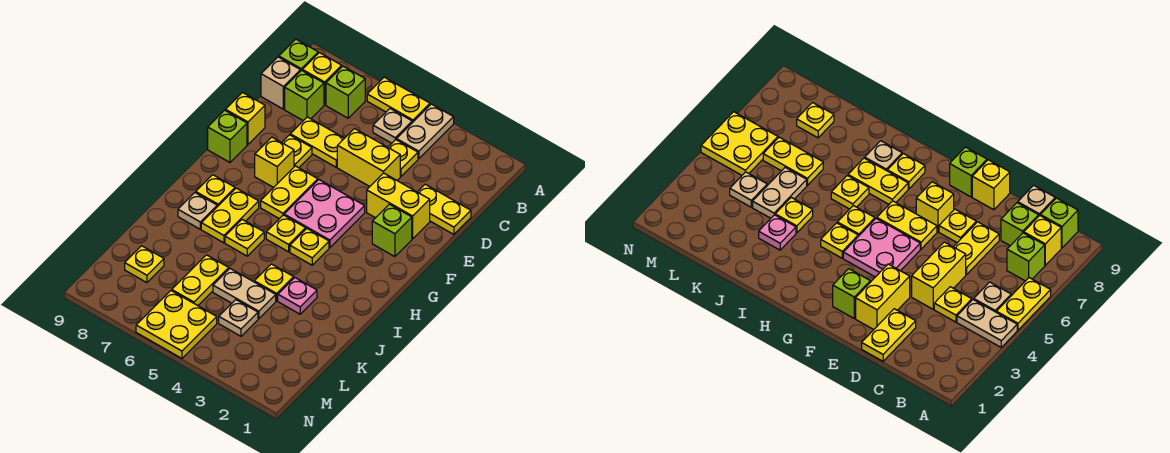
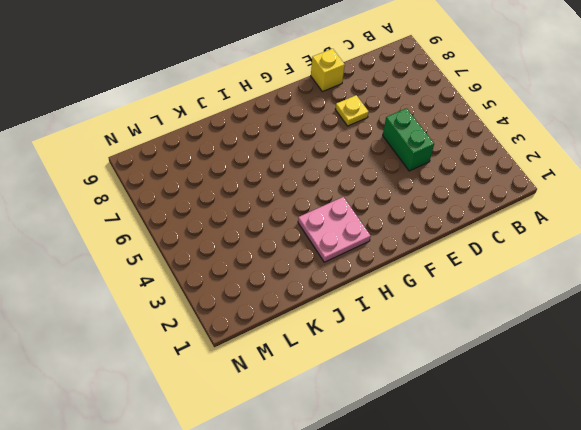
green brick D4:D5 level 1 -> yellow brick D4:D5 level 1
pink plate H2:I3 level 1 -> pink plate F4:G5 level 1
none -> tan plate A4:B4 level 1
none -> yellow plate A5:A6 level 1
none -> tan plate B5 level 1
none -> lime brick B7 level 1

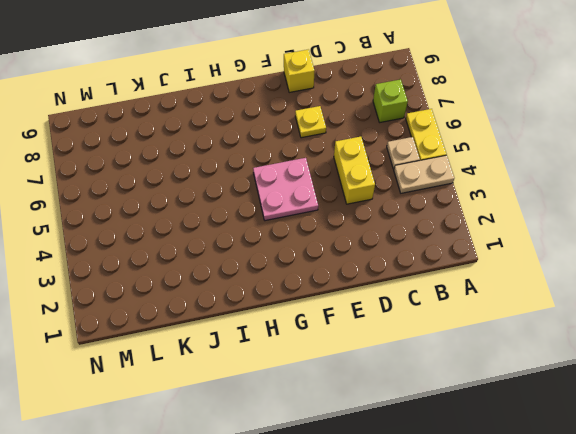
none -> yellow brick B8 level 1
none -> lime brick B9 level 1
none -> yellow plate C4 level 1
none -> lime brick C8 level 1

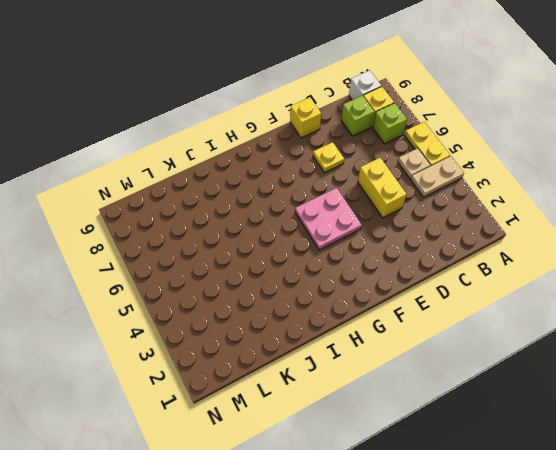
white brick B9 level 1 -> lime brick B9 level 1
none -> yellow plate C4 level 1
none -> tan brick C9 level 1
none -> yellow plate D1:D2 level 1
none -> yellow plate D6:D7 level 1

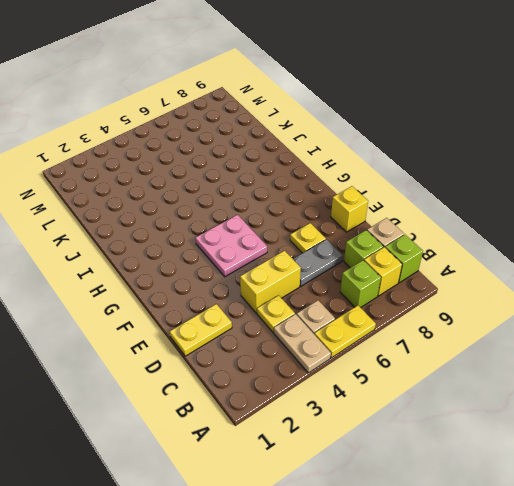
grey plate D6:D7 level 1 -> yellow plate D6:D7 level 1
none -> yellow brick E2:E3 level 1
none -> lime brick F2 level 1
none -> yellow plate F6:G6 level 1
none -> yellow brick F7 level 1

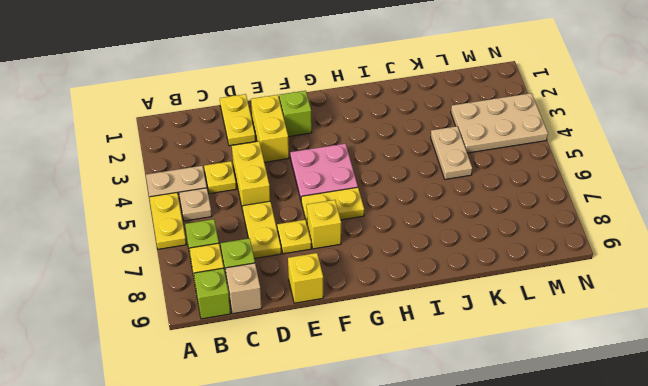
tan plate L3:N4 level 1 -> tan plate L4 level 1
none -> lime brick F9 level 1
none -> yellow plate H4 level 1
none -> yellow plate H5 level 1
none -> yellow plate H7:I7 level 1

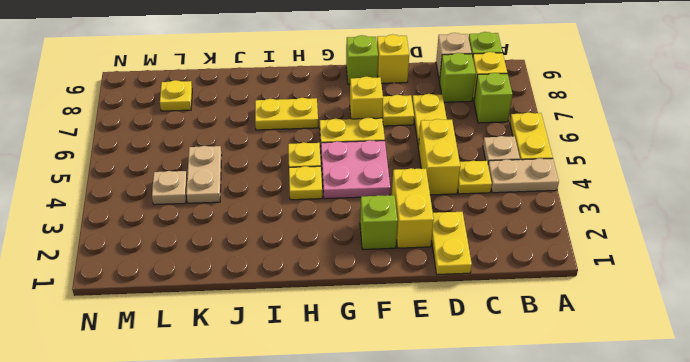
none -> yellow plate H8 level 1
none -> yellow plate I6 level 1
none -> tan plate I8 level 1
none -> pink plate J3 level 1

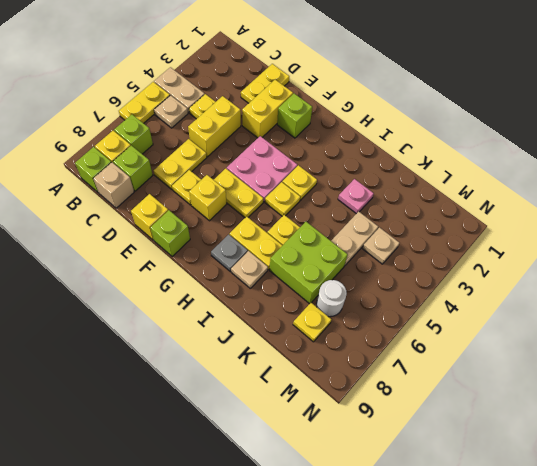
grey plate H8 level 1 -> yellow plate H8 level 1
lime brick J6:K7 level 1 -> yellow plate K6:L6 level 1
white round brick L7 level 1 -> none
none -> yellow plate J4 level 1
none -> yellow plate M5:N6 level 1

